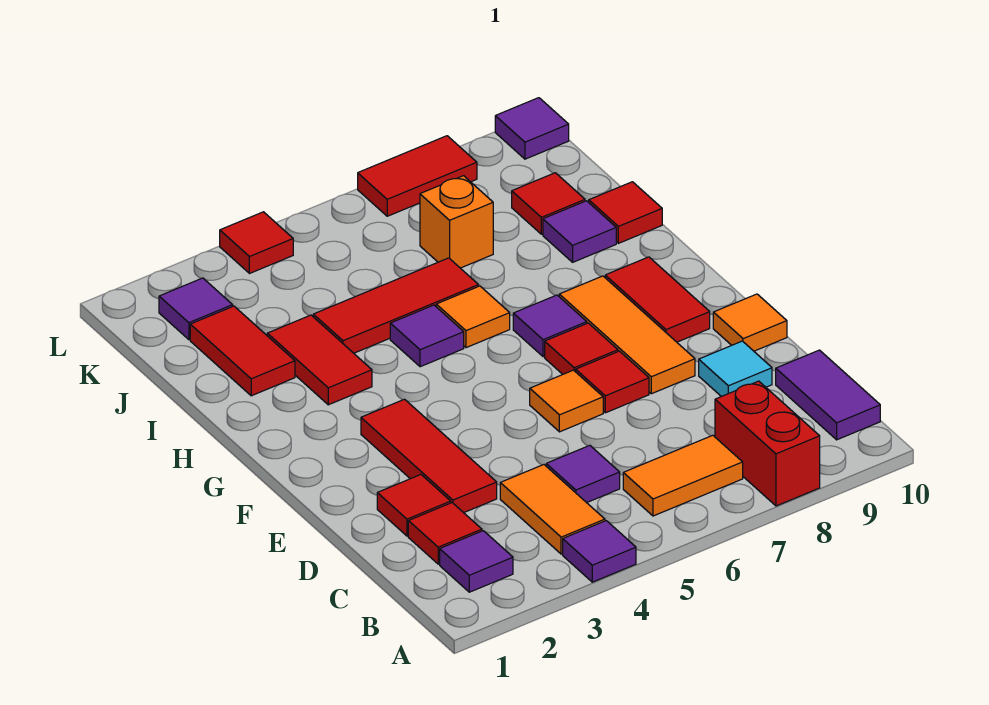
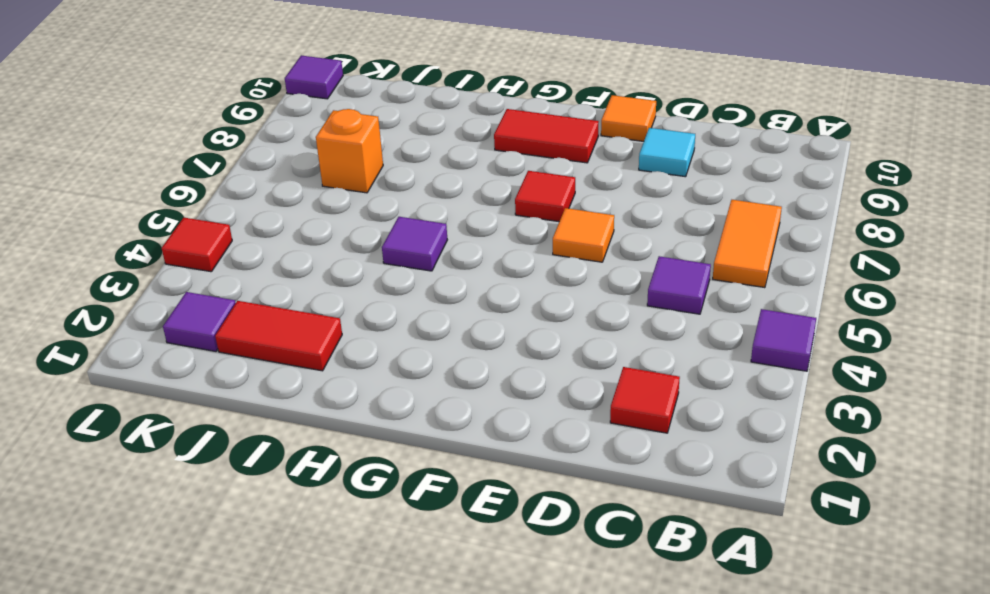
none -> red brick A8:B8 level 1
none -> purple tile B2 level 1
none -> orange tile B4:C4 level 1
none -> purple tile B10:C10 level 1

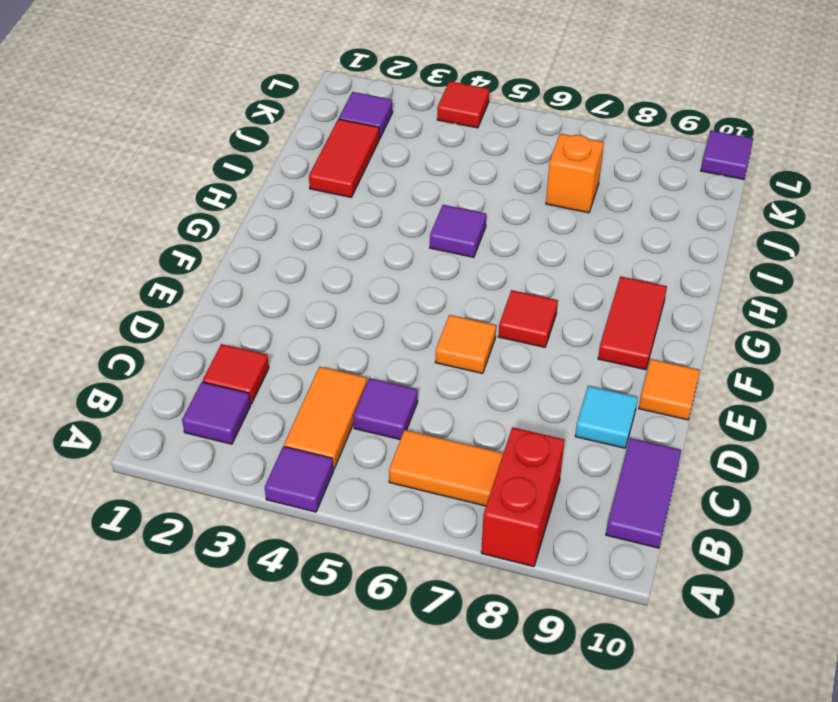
none -> red tile D2 level 1
none -> red tile D3:F3 level 1
none -> red tile E7 level 1
none -> orange tile E8:G8 level 1

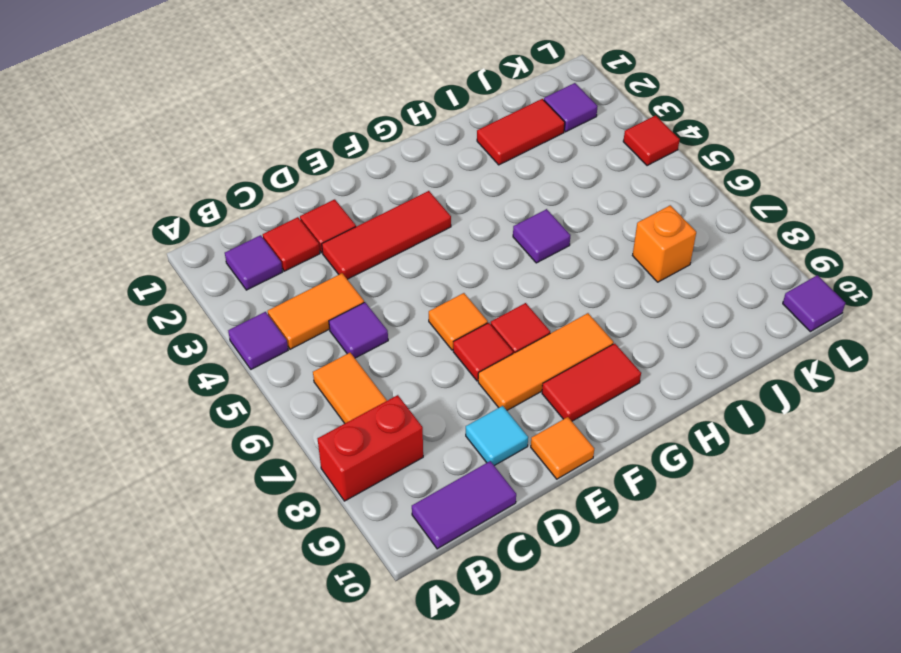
none -> purple tile G7 level 1
none -> red tile H3:I3 level 1
none -> orange tile H6 level 1
none -> red tile I4:I6 level 1

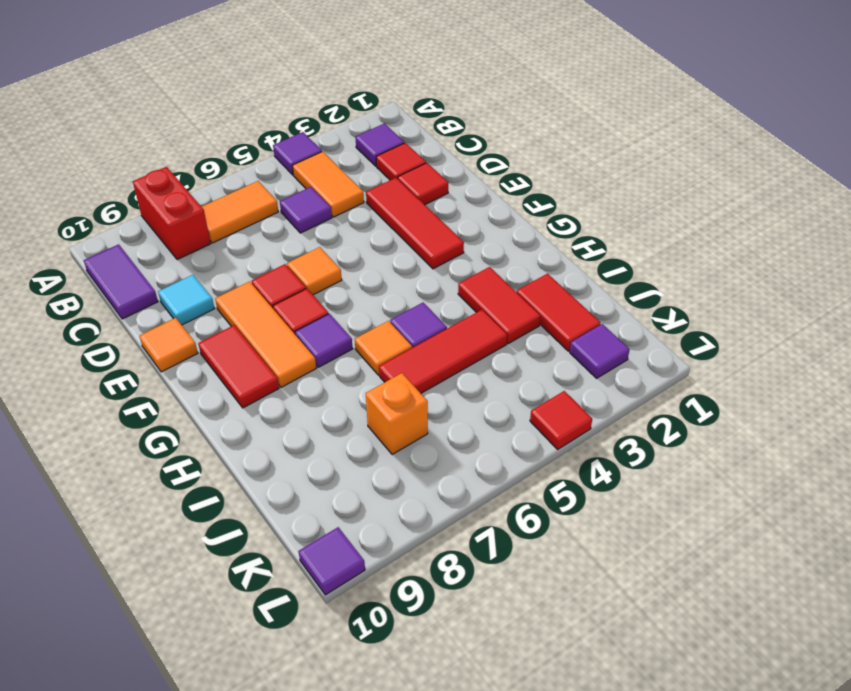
none -> purple tile I9 level 1
none -> red tile I10 level 1
none -> red tile J9 level 1
none -> red tile L7:L8 level 1

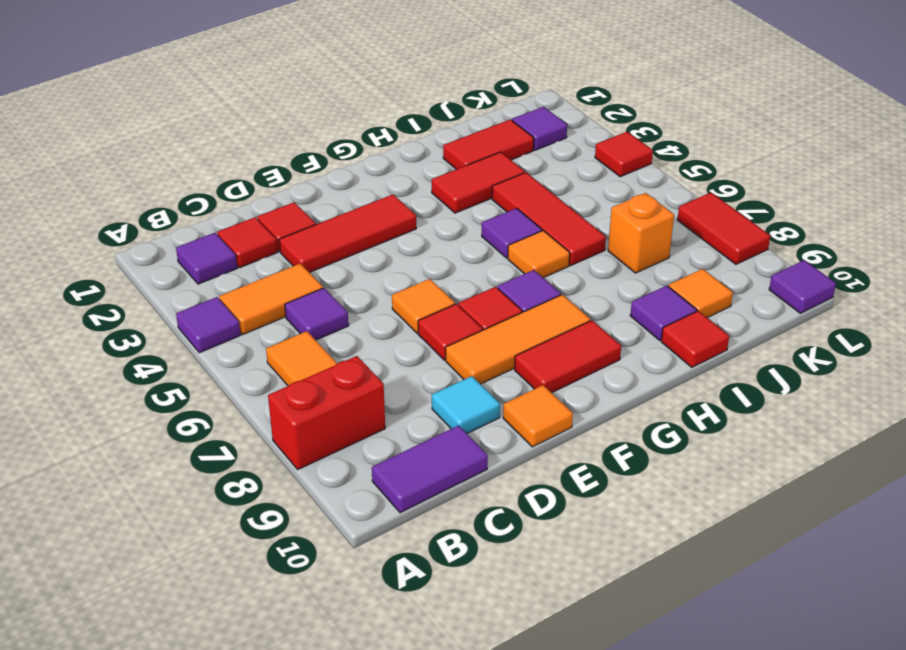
orange tile J9 level 1 -> red tile J9 level 1

